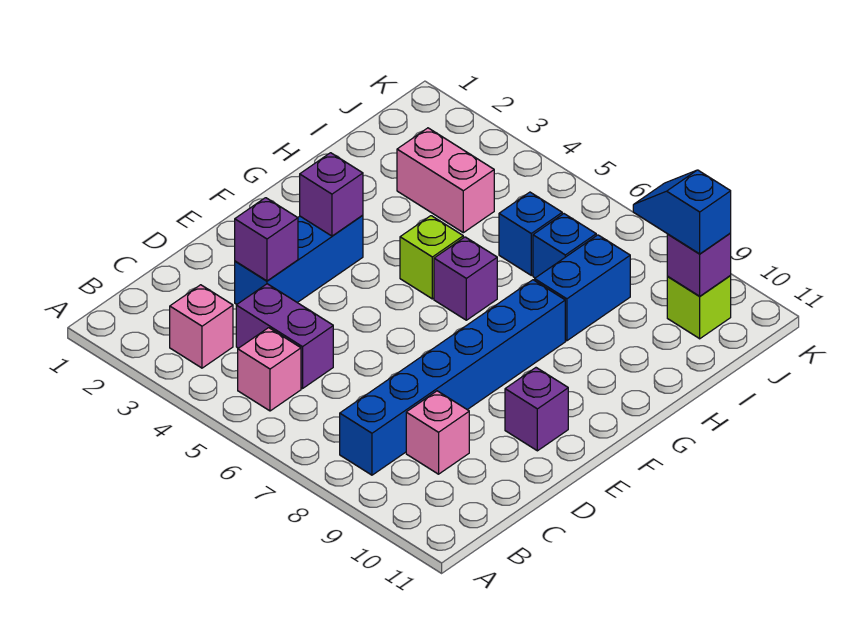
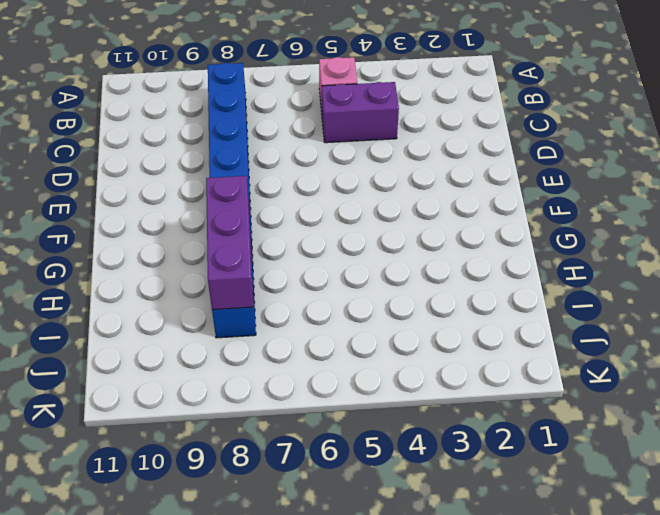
purple brick G8:I8 level 2 -> none
none -> pink brick B3 level 1
none -> pink brick C9 level 1
none -> blue brick D3:F3 level 1

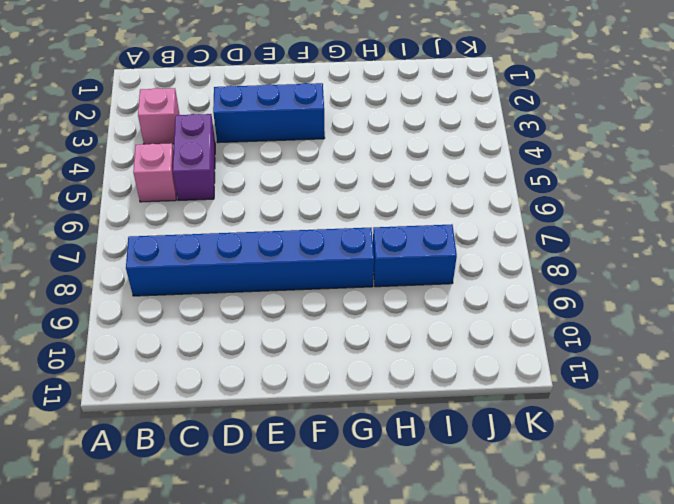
none -> pink brick C9 level 1
none -> purple brick E10 level 1
none -> lime brick G5 level 1

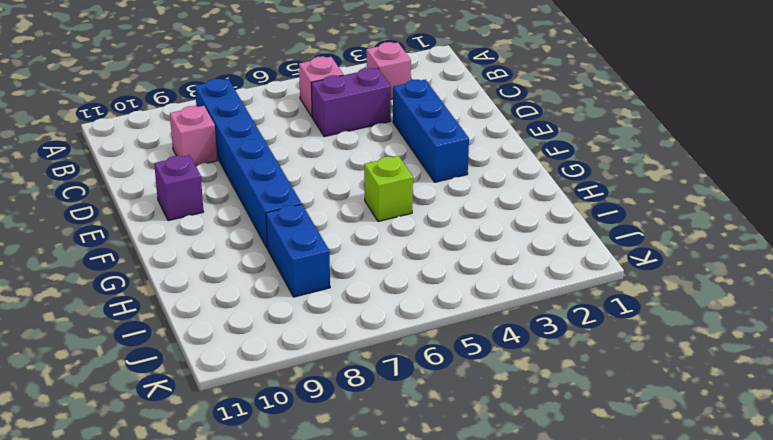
none -> purple brick G6 level 1
none -> pink brick I3:I4 level 1
none -> blue brick I6 level 1

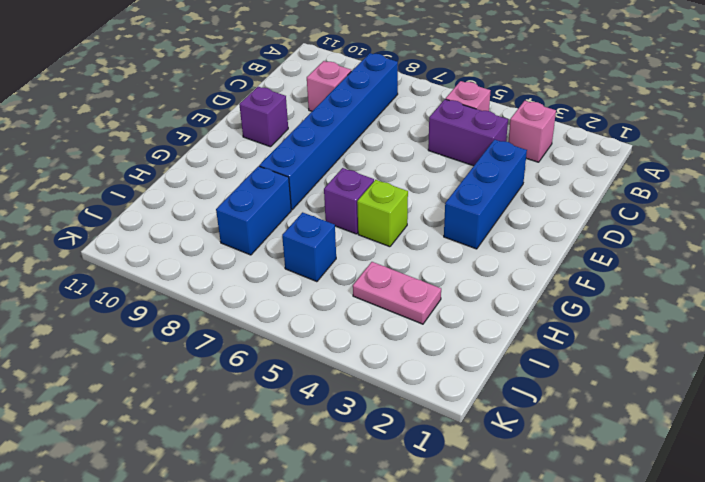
pink plate I3:I4 level 1 -> pink brick I3:I4 level 1
none -> blue brick I7 level 1
none -> lime brick J10 level 1
none -> purple brick D3 level 2

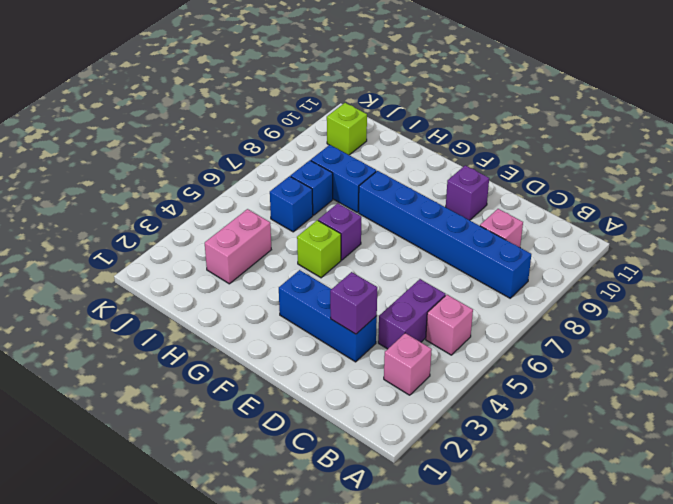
none -> purple brick F3 level 2
none -> purple brick J10 level 2
none -> blue slope J9:J10 level 3 top 10

